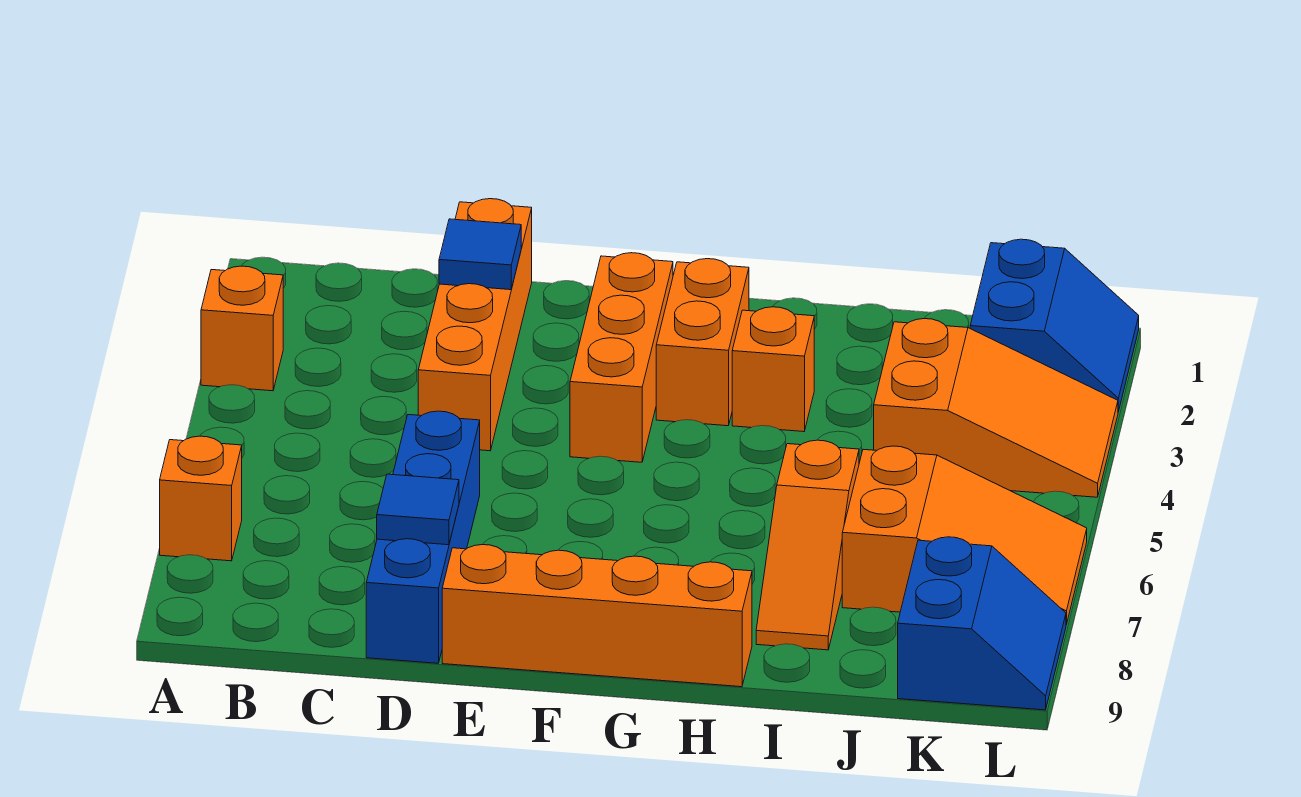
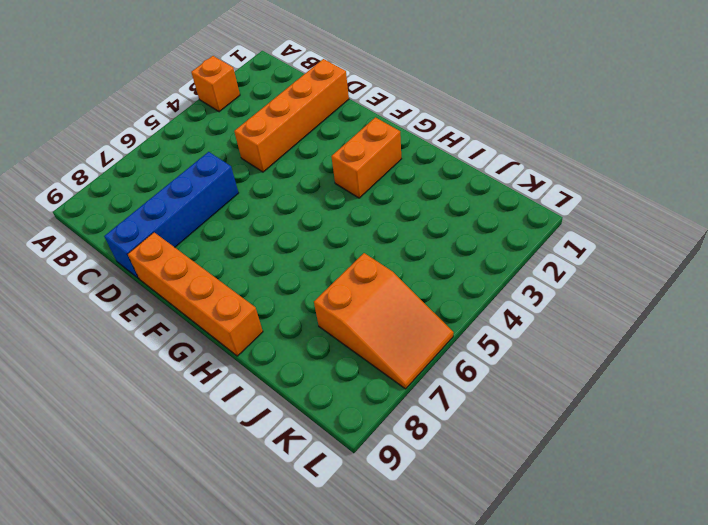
none -> orange brick A7 level 1
none -> orange brick F2:F4 level 1
none -> orange brick H3 level 1

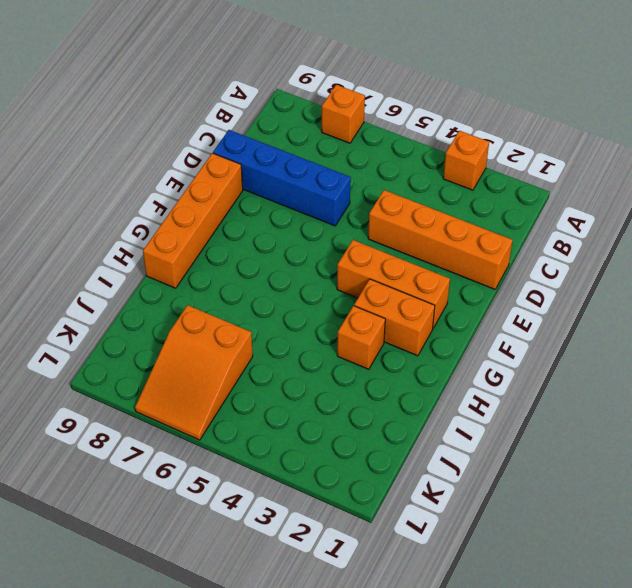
none -> orange slope I6:I8 level 1 top 6
none -> orange slope J3:L4 level 1 top J
none -> blue slope K1:L2 level 1 top K

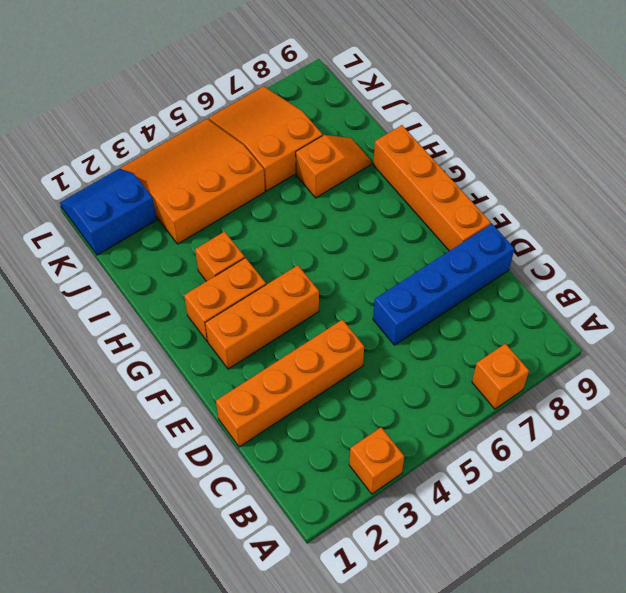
orange slope I7:I8 level 1 top 7 -> orange slope I6:I8 level 1 top 6
orange slope J3:L5 level 1 top J -> orange slope J3:L4 level 1 top J
none -> blue slope K8:L9 level 1 top K
none -> blue tile D2 level 2
none -> blue tile D8 level 2

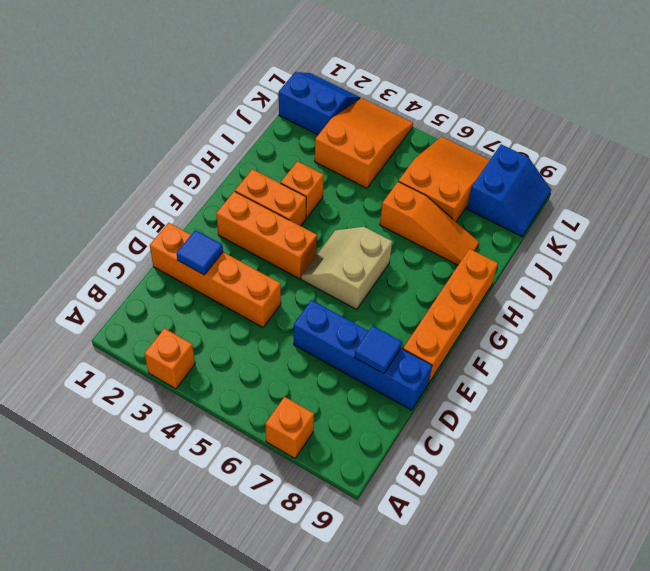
tan slope F5:G6 level 1 top 6 -> none
blue slope K8:L9 level 1 top 8 -> blue slope K8:L9 level 1 top K

